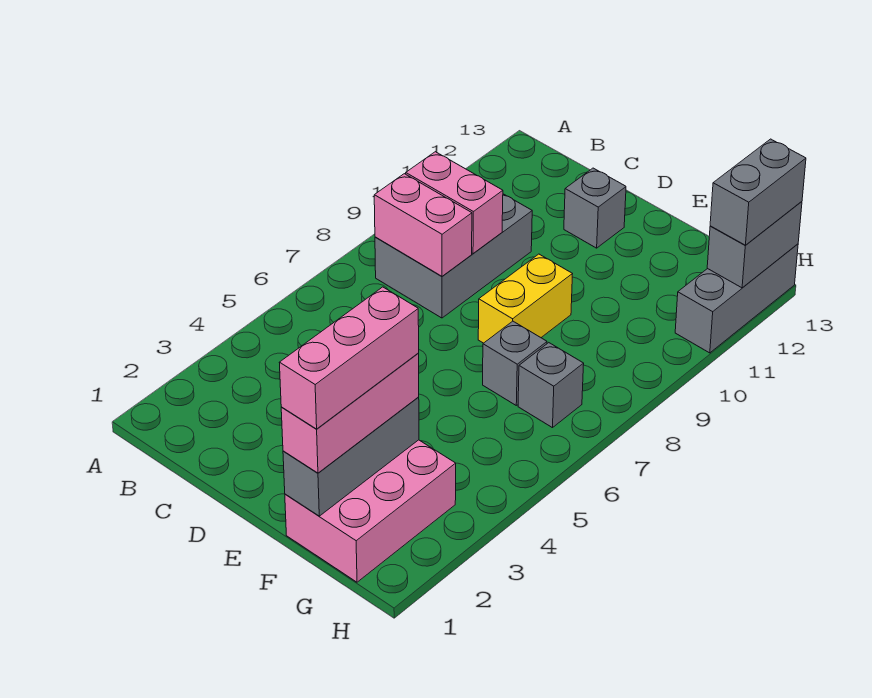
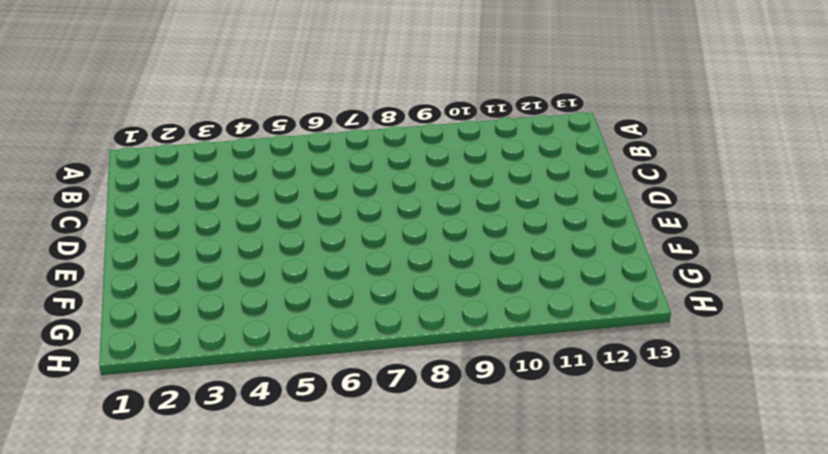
none -> grey brick B8:C10 level 1
none -> grey brick D12 level 1
none -> yellow brick E8:E9 level 1

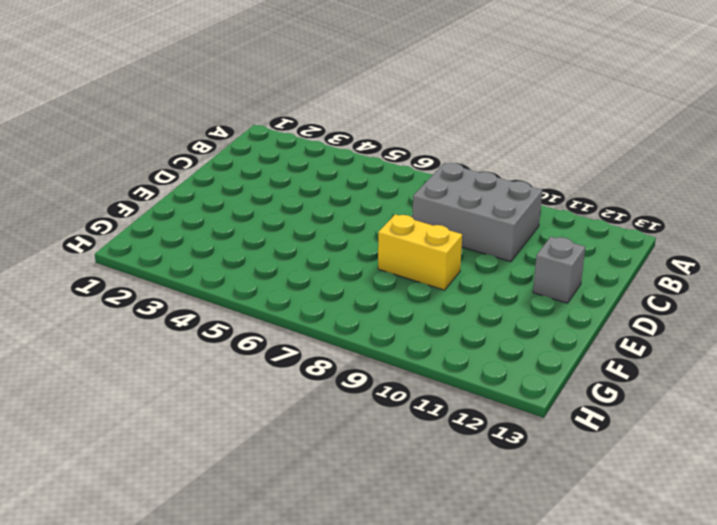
none -> pink brick F1:G3 level 1
none -> grey brick F7 level 1
none -> grey brick G7 level 1

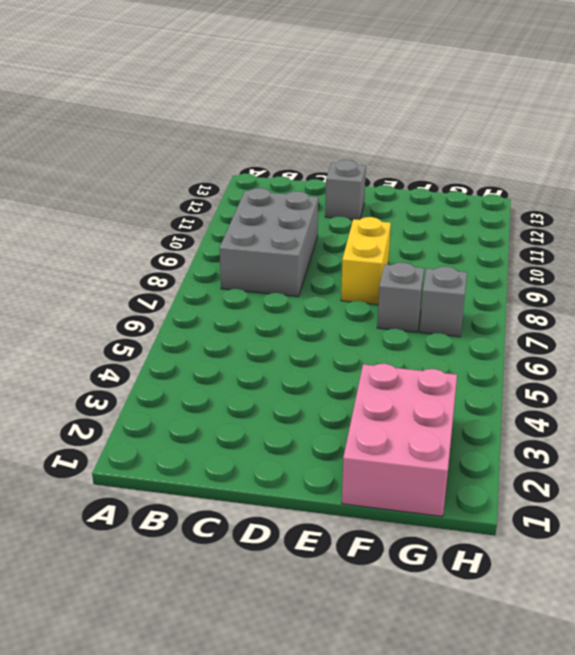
none -> grey brick H11:H13 level 1
none -> pink brick B8:C8 level 2
none -> pink brick B9:C9 level 2

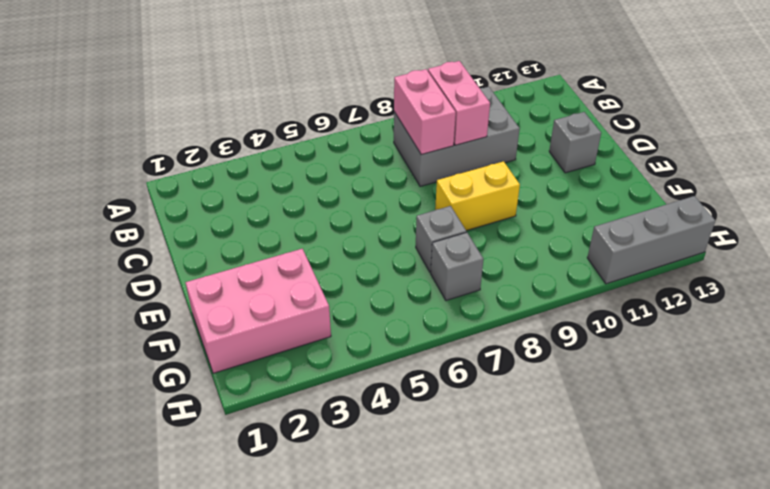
none -> grey brick F1:F3 level 2
none -> grey brick H12:H13 level 2
none -> pink brick F1:F3 level 3

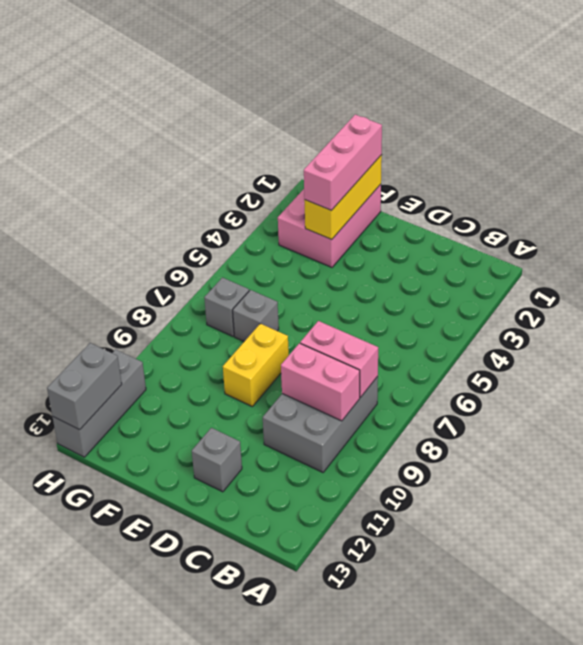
yellow brick F1:F3 level 2 -> grey brick F1:F3 level 2
none -> grey brick H12:H13 level 3
none -> pink brick F1:F3 level 4

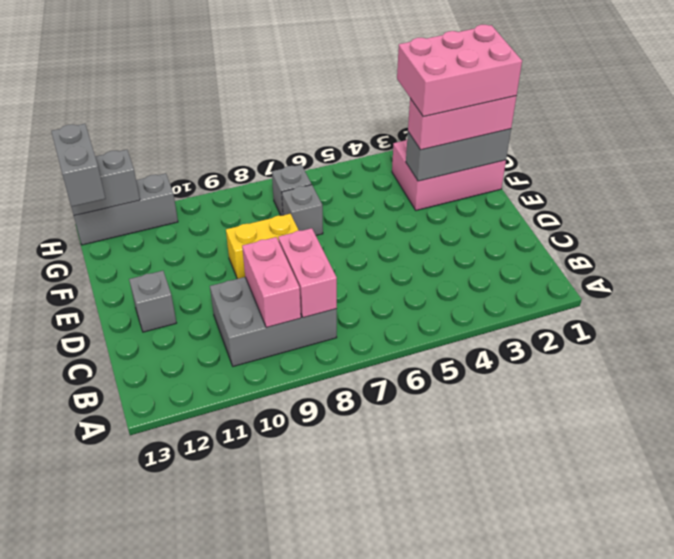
pink brick F1:G3 level 4 -> pink brick F1:F3 level 4
grey brick G13:H13 level 3 -> grey brick H12:H13 level 3

